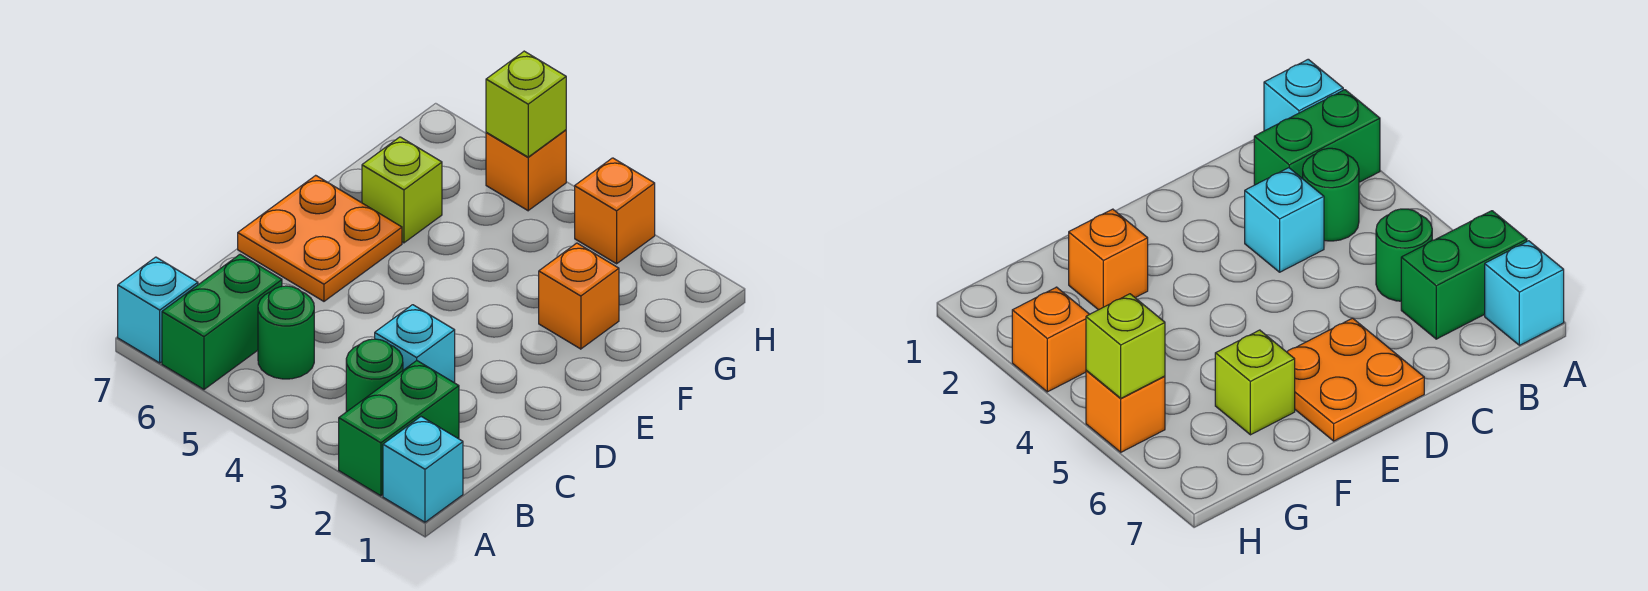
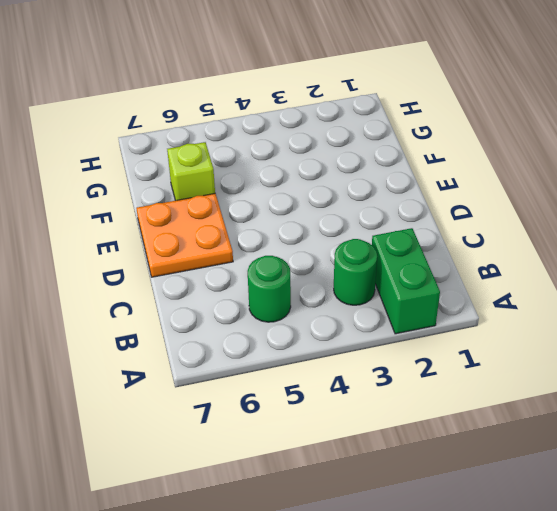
none -> cyan brick A1 level 1
none -> green brick A6:B6 level 1
none -> cyan brick A7 level 1

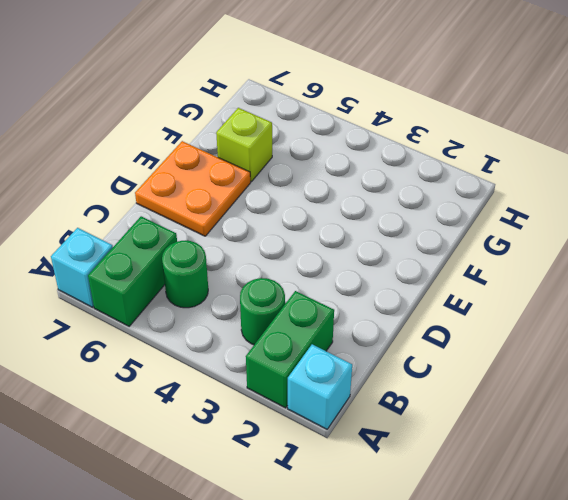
none -> cyan brick C3 level 1
none -> orange brick F2 level 1
none -> orange brick H3 level 1

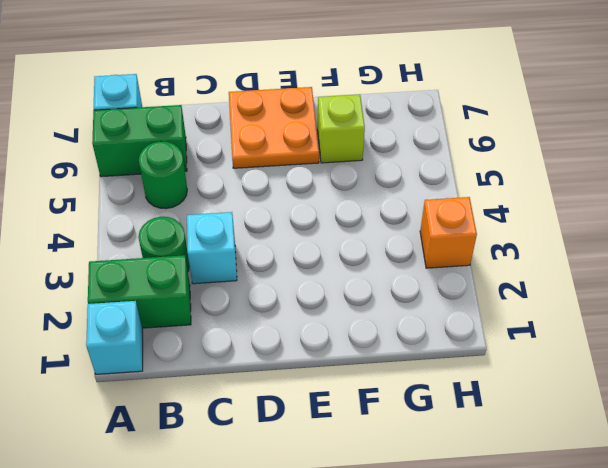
none -> orange brick F2 level 1
none -> orange brick H5 level 1
none -> lime brick H5 level 2

